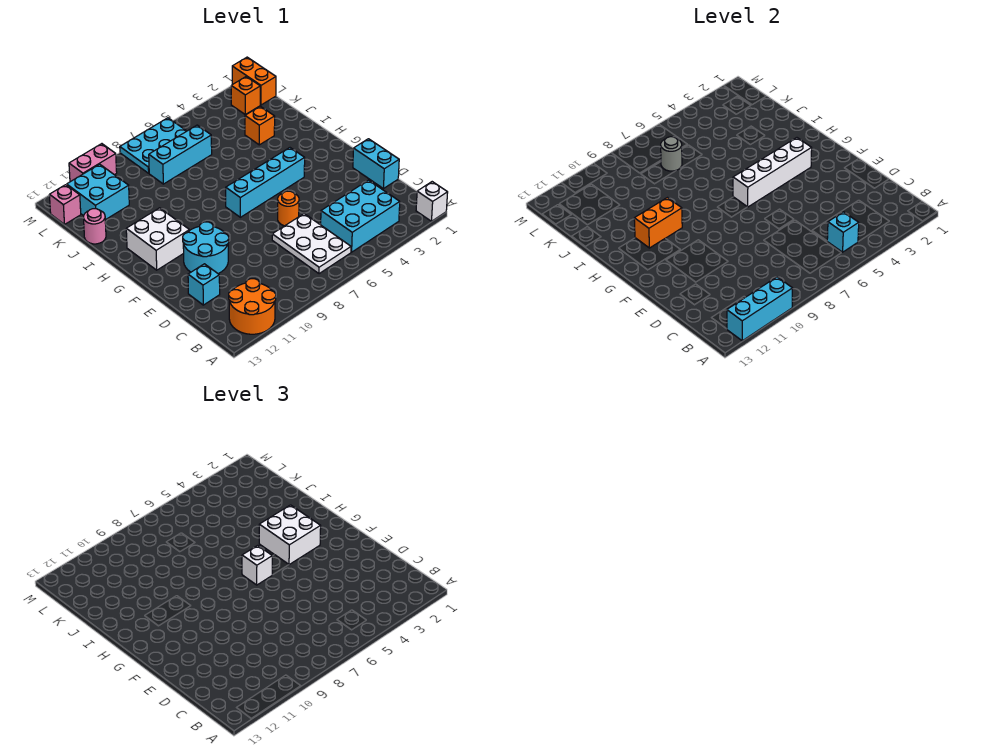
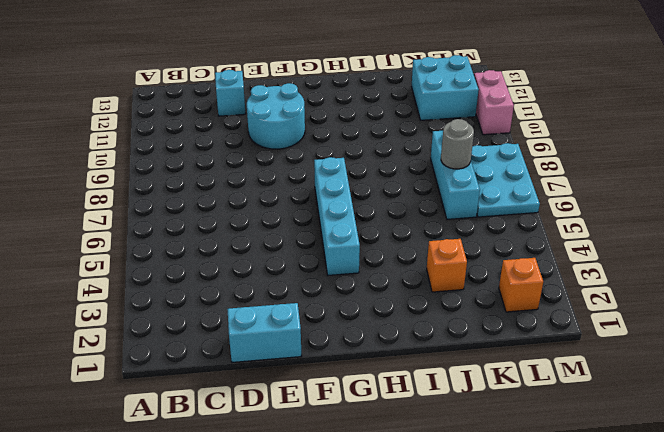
none -> white brick A1 level 1
none -> orange round brick A11:B12 level 1
none -> cyan brick B3:C5 level 1

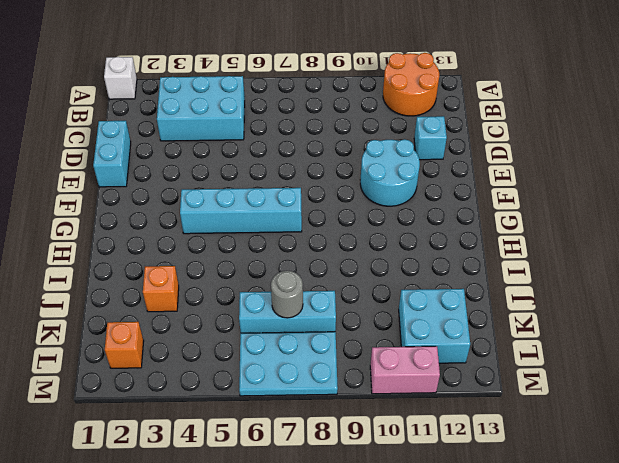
none -> white plate B6:D7 level 1
none -> orange round brick E6 level 1
none -> white brick G11:H12 level 1

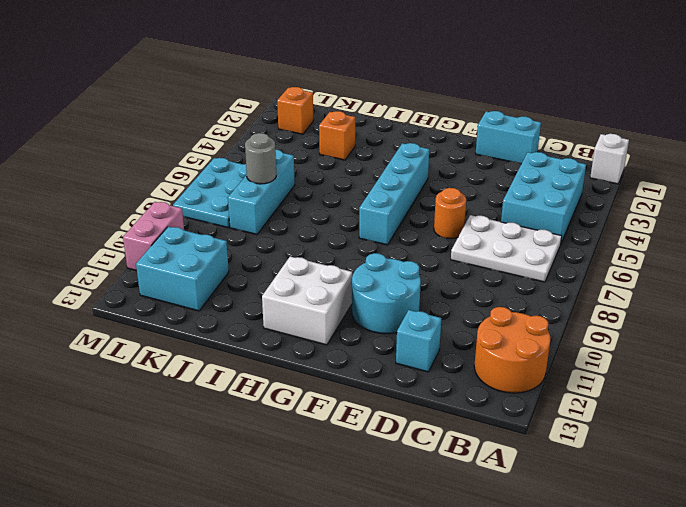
none -> pink round brick J13 level 1
none -> orange brick L1:M1 level 1
none -> pink brick L13 level 1

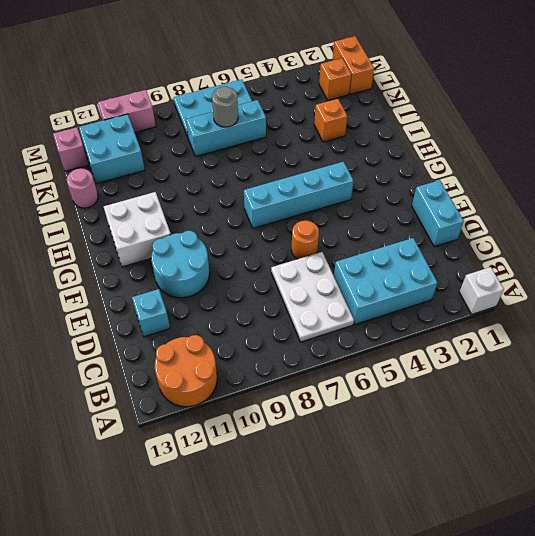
none -> cyan brick A10:A12 level 2
none -> cyan brick B5 level 2
none -> white brick G3:G6 level 2

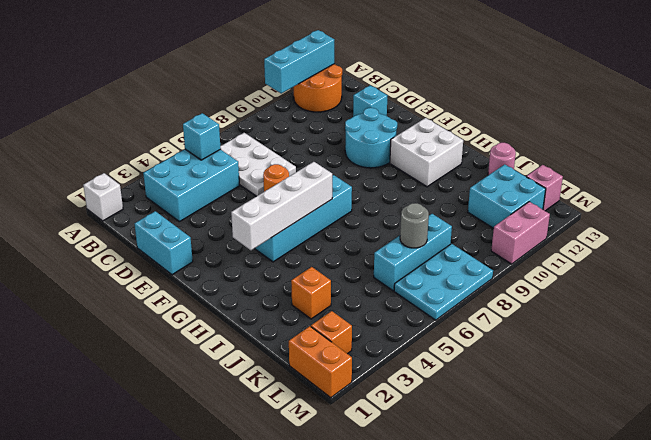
none -> orange brick H10:H11 level 2
none -> white brick G3:H4 level 3
none -> white brick G6 level 3

